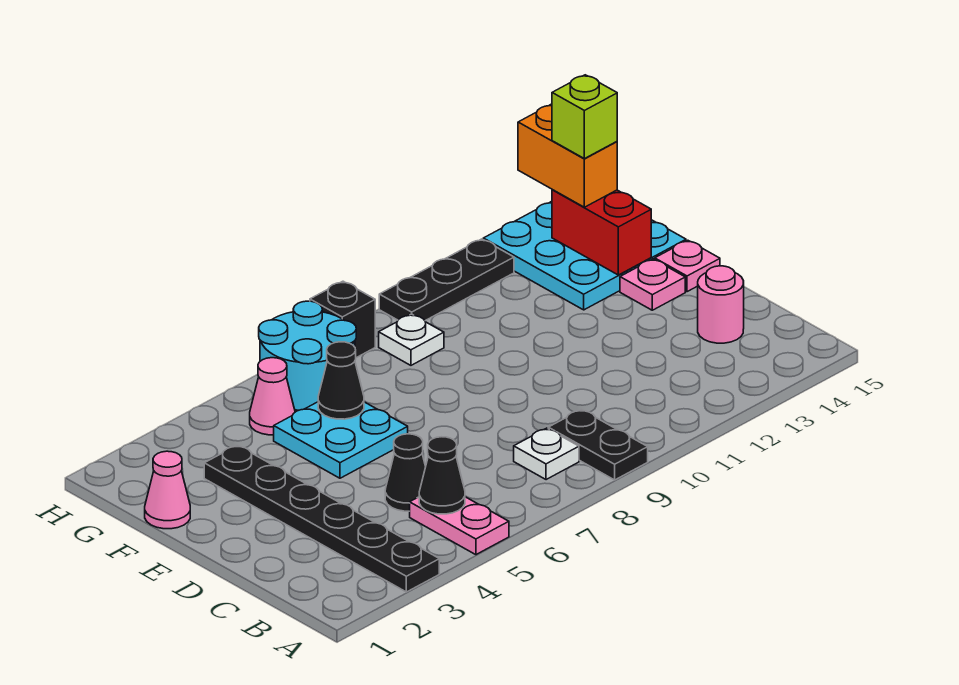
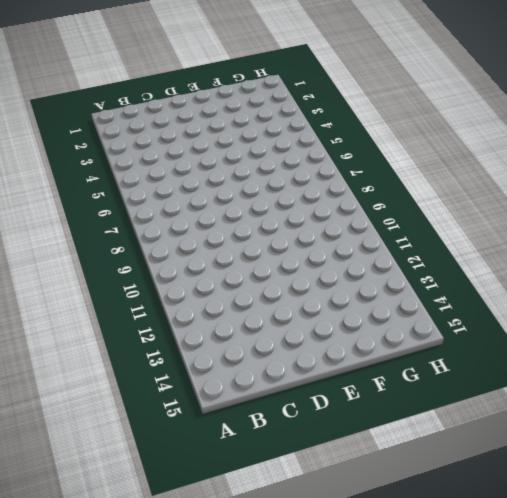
none -> black plate A3:F3 level 1
none -> pink plate A5:B5 level 1
none -> black plate A9:B9 level 1

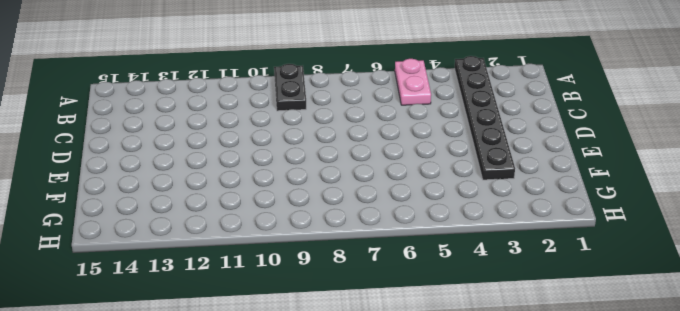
none -> white plate B8 level 1
none -> black cone C5 level 1
none -> pink round brick C14 level 1

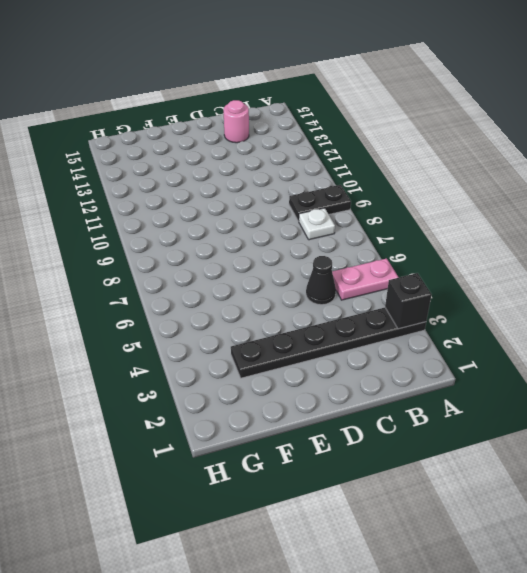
black brick A3 level 2 -> black brick H8 level 1
none -> cyan plate E5:F6 level 1
none -> pink plate E14 level 1
none -> pink plate E15 level 1

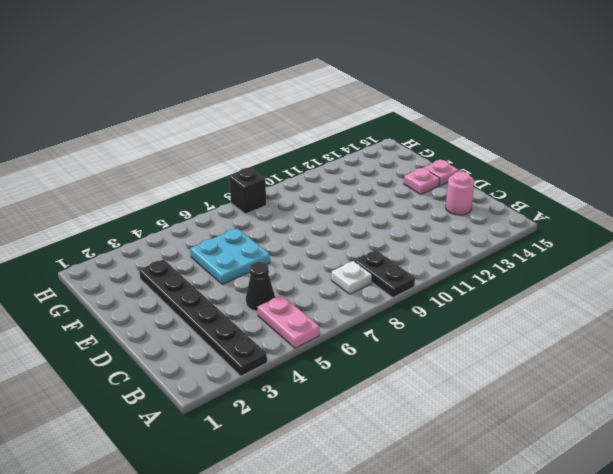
none -> pink cone F1 level 1
none -> cyan plate F13:H15 level 1
none -> pink cone G5 level 1

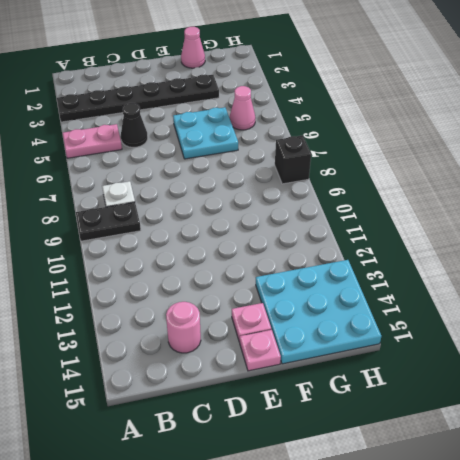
none -> cyan round brick G6:H7 level 1
none -> white plate G9 level 1
none -> black plate H10:H12 level 1

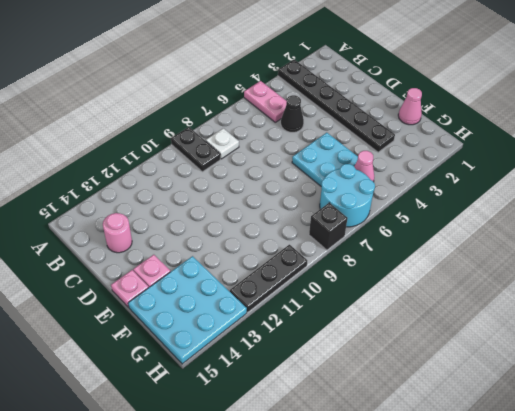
none -> white plate G9 level 1
none -> black cone B5 level 2
none -> black cone F6 level 2

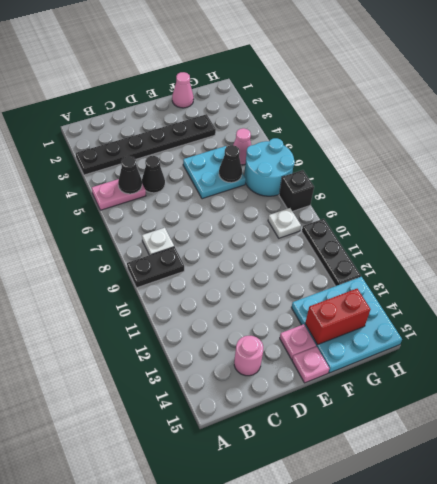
none -> orange brick G14:H14 level 3
none -> lime brick G14 level 4

